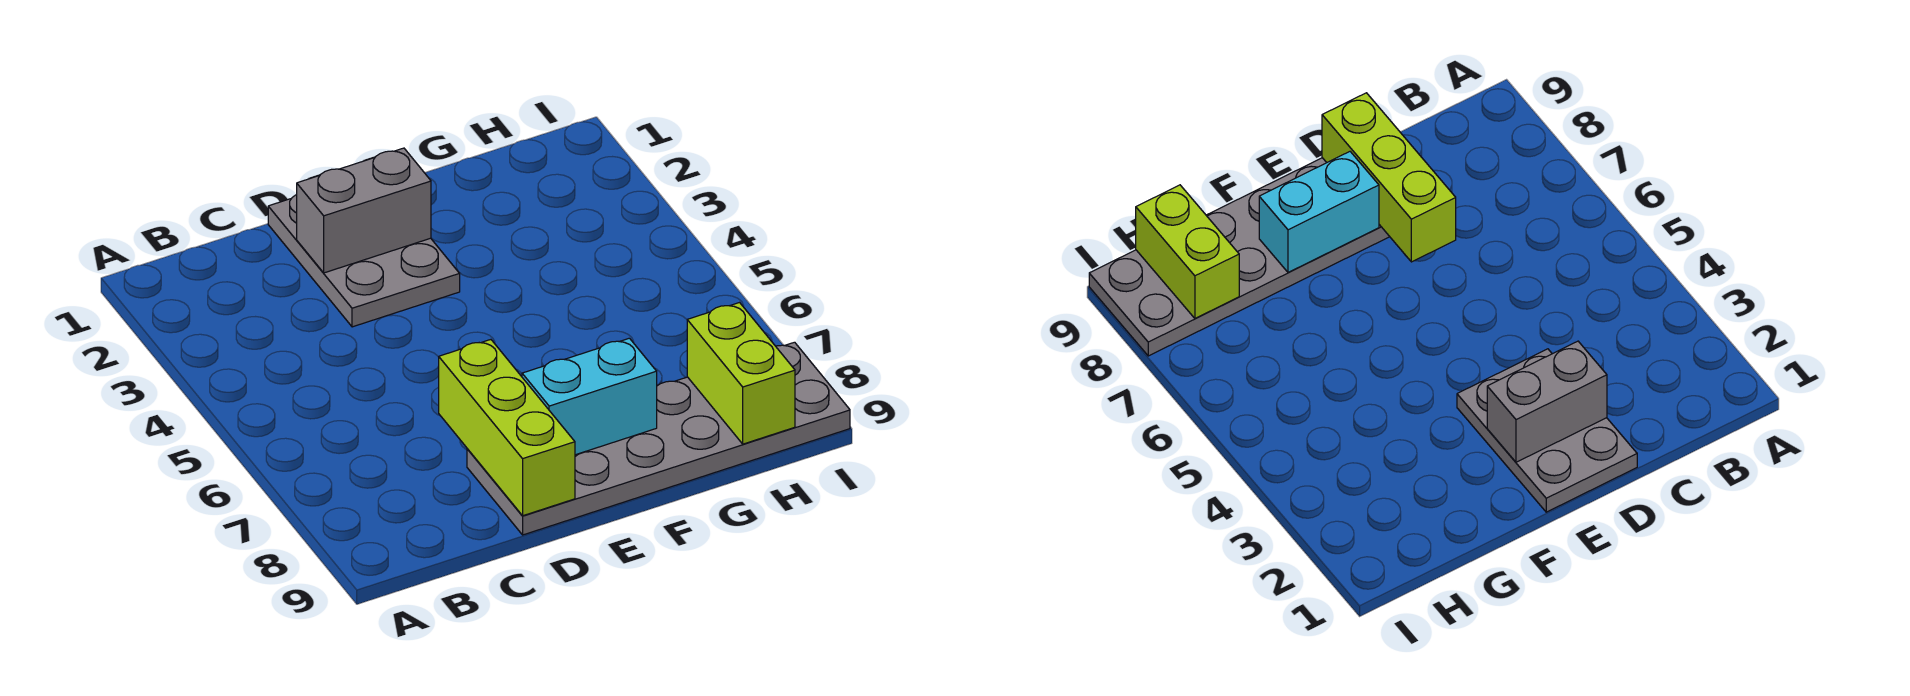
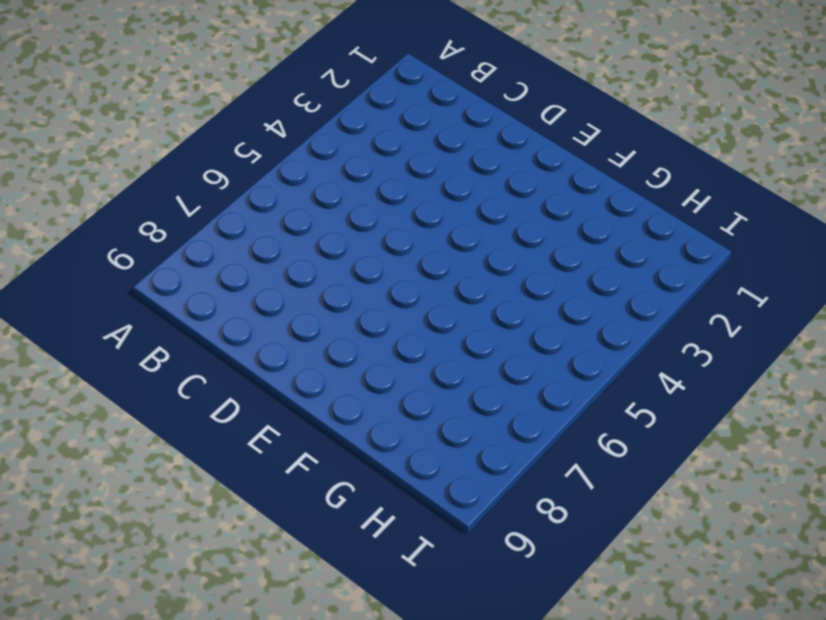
none -> grey plate D1:E3 level 1
none -> grey plate D8:I9 level 1

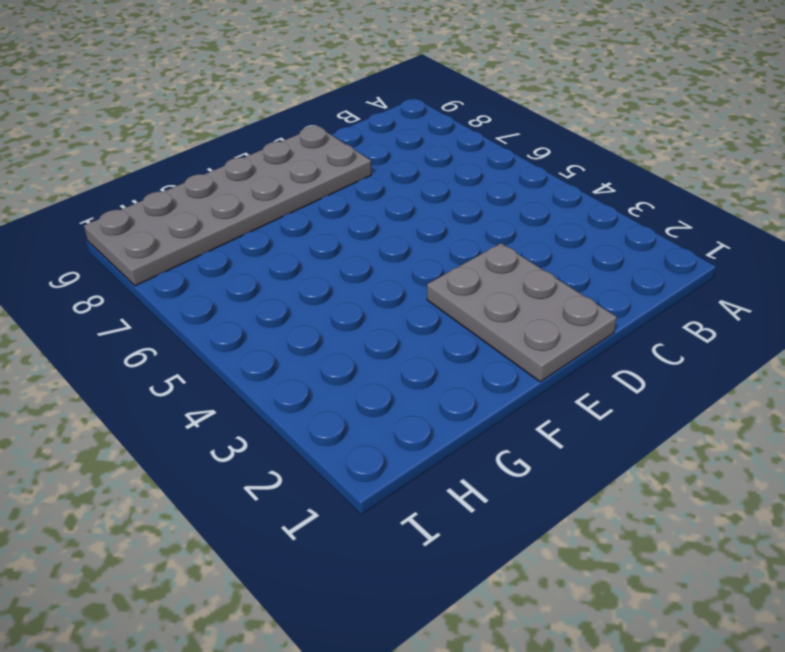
none -> grey brick D2:E2 level 2
none -> lime brick D7:D9 level 2

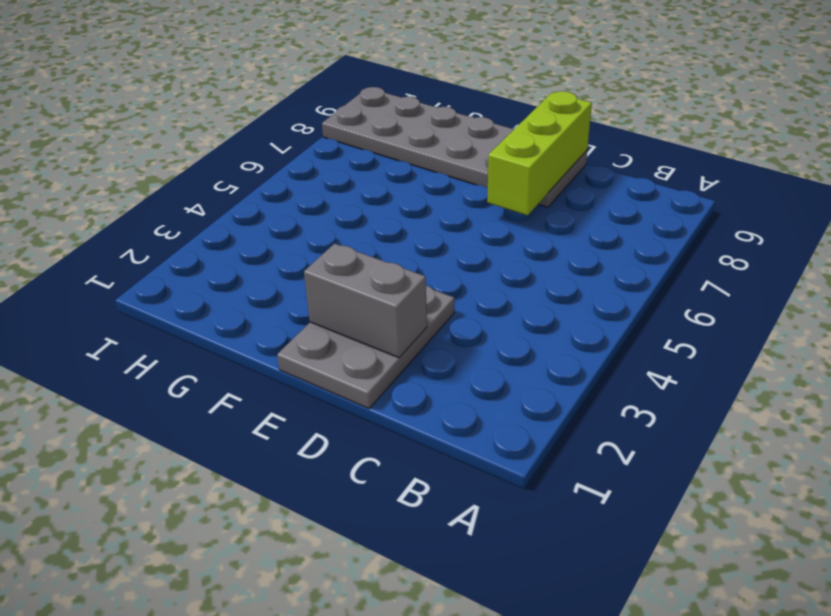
none -> cyan brick E8:F8 level 2
none -> lime brick H8:H9 level 2

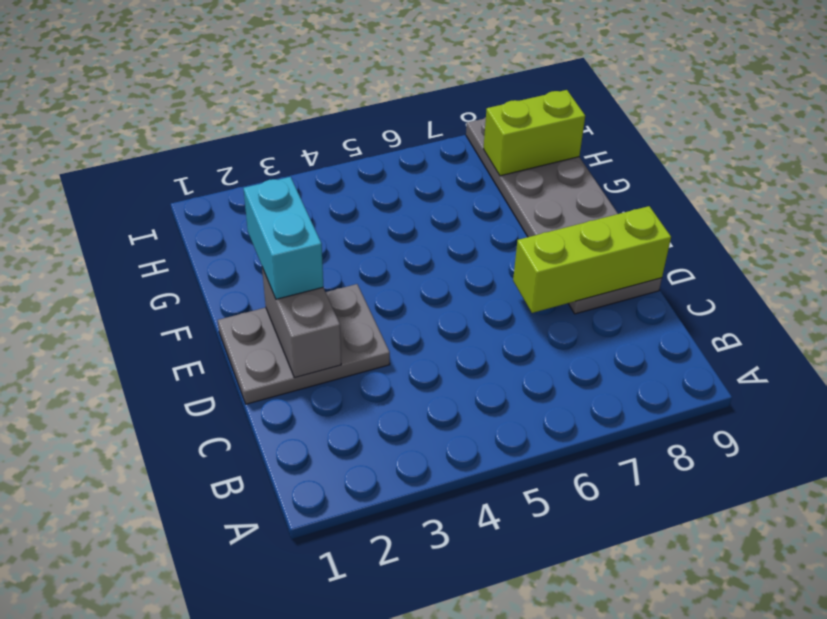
cyan brick E2:F2 level 3 -> cyan brick E8:F8 level 2

